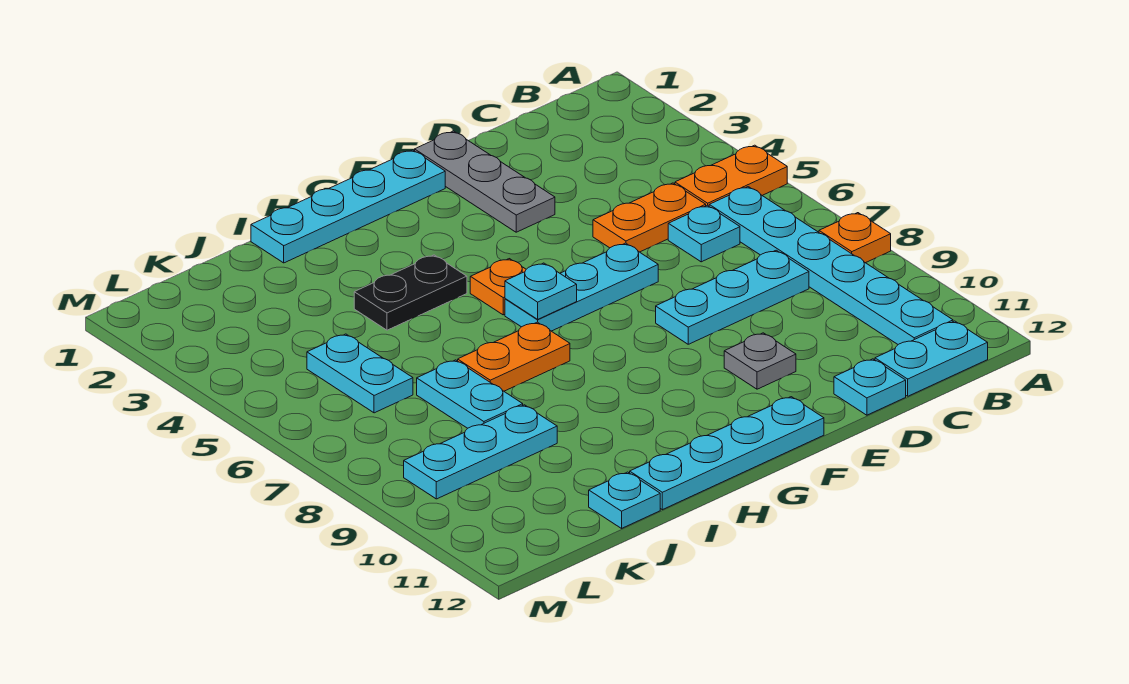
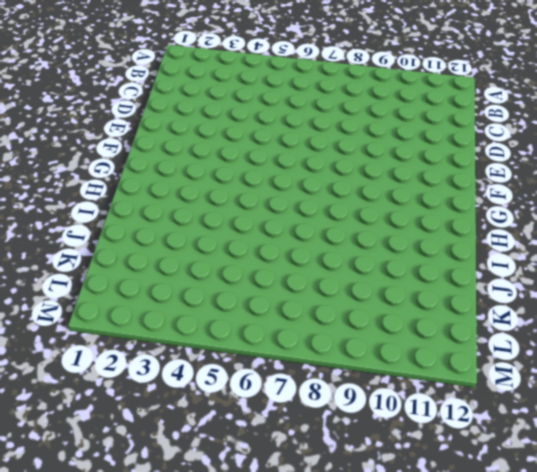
none -> orange plate A5:B5 level 1
none -> orange plate A8 level 1
none -> cyan plate B6:B11 level 1

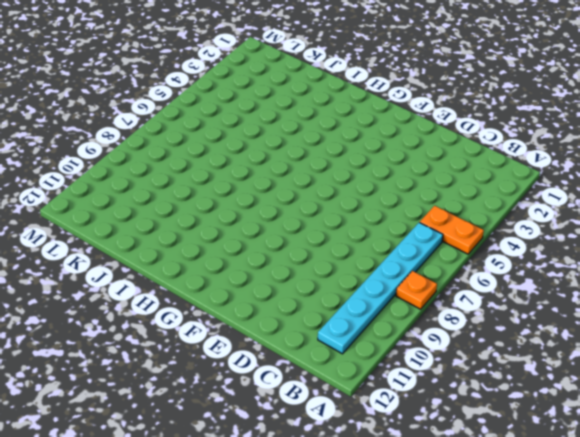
none -> cyan plate B12:C12 level 1
none -> orange plate C5:D5 level 1
none -> cyan plate C6 level 1

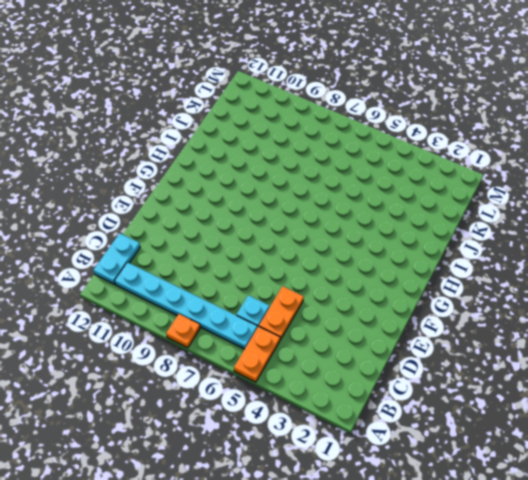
none -> cyan plate C8:E8 level 1
none -> cyan plate D12 level 1
none -> grey plate E1:E3 level 1

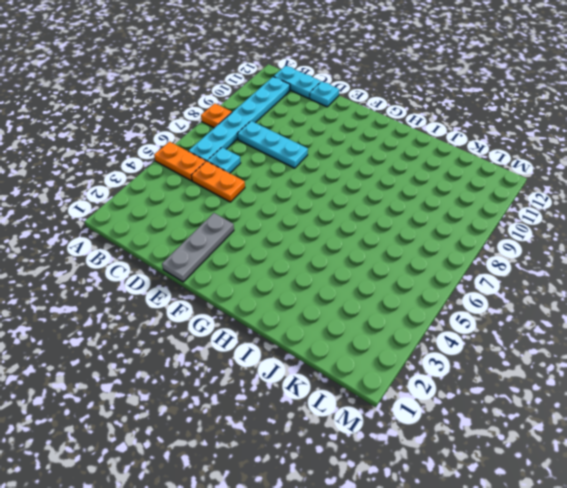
none -> cyan plate E6:G6 level 1
none -> grey plate E10 level 1
none -> cyan plate F1:I1 level 1

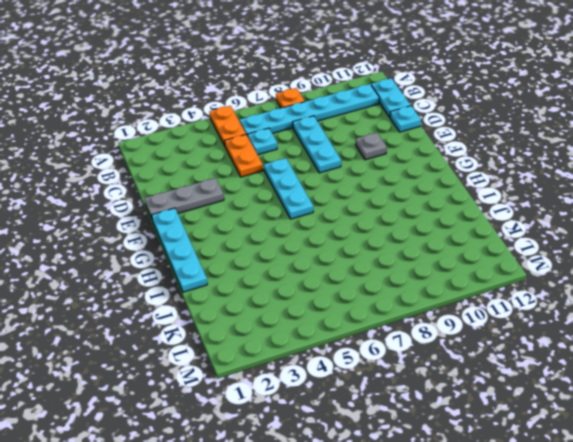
none -> cyan plate F12:I12 level 1
none -> orange plate G5 level 1
none -> black plate H4:I4 level 1

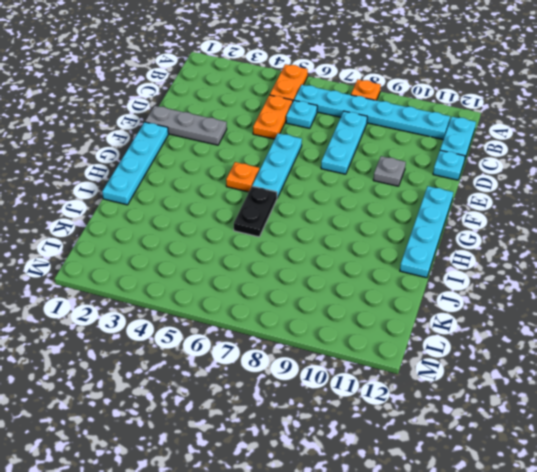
black plate H6:I6 level 1 -> black plate H4:I4 level 1
none -> orange plate H7:I7 level 1
none -> cyan plate J7:J8 level 1
none -> cyan plate J9:L9 level 1

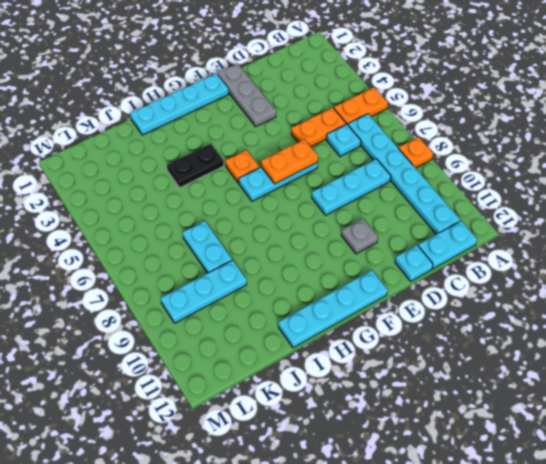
orange plate E6:F6 level 2 -> orange plate H7:I7 level 1
none -> cyan plate J12 level 1
none -> cyan plate K5:K6 level 1
none -> cyan plate G6 level 2

